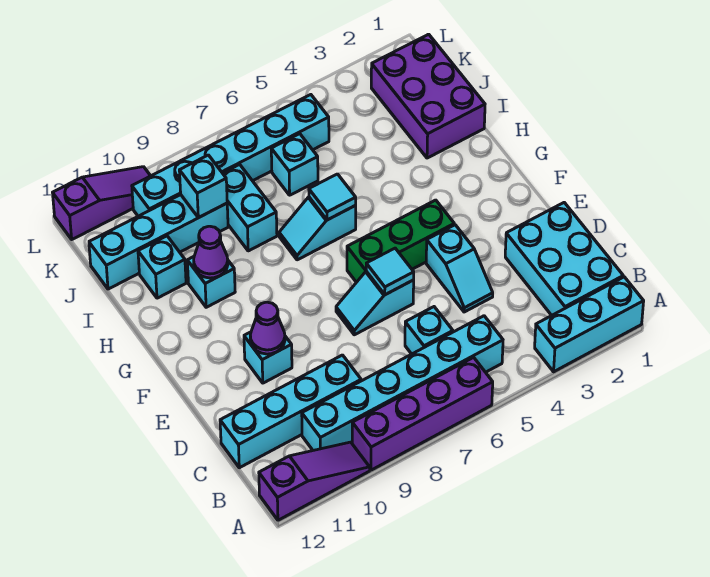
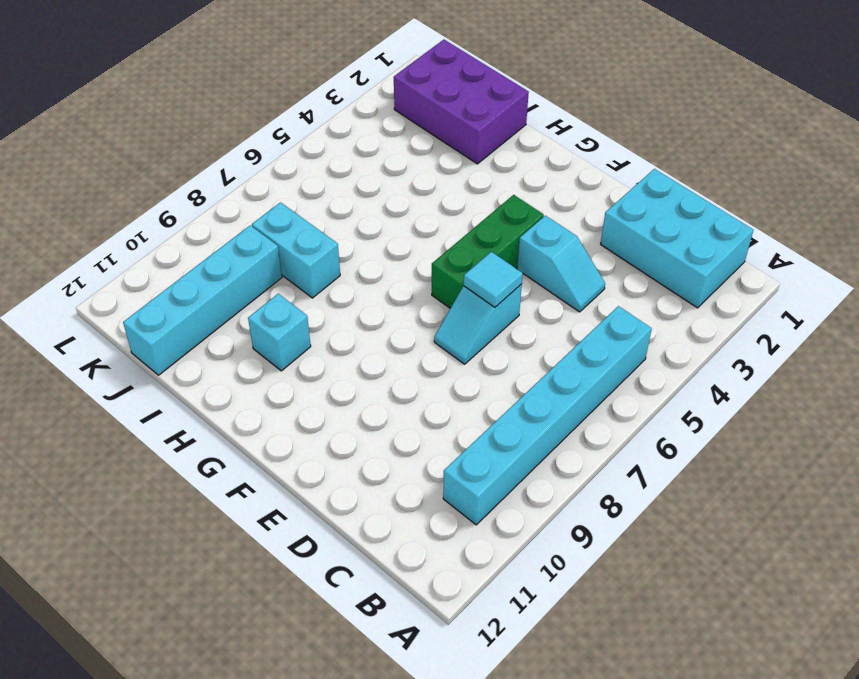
none -> cyan brick A1:A3 level 1
none -> purple brick A6:A9 level 1
none -> purple slope A10:A12 level 1 top 12

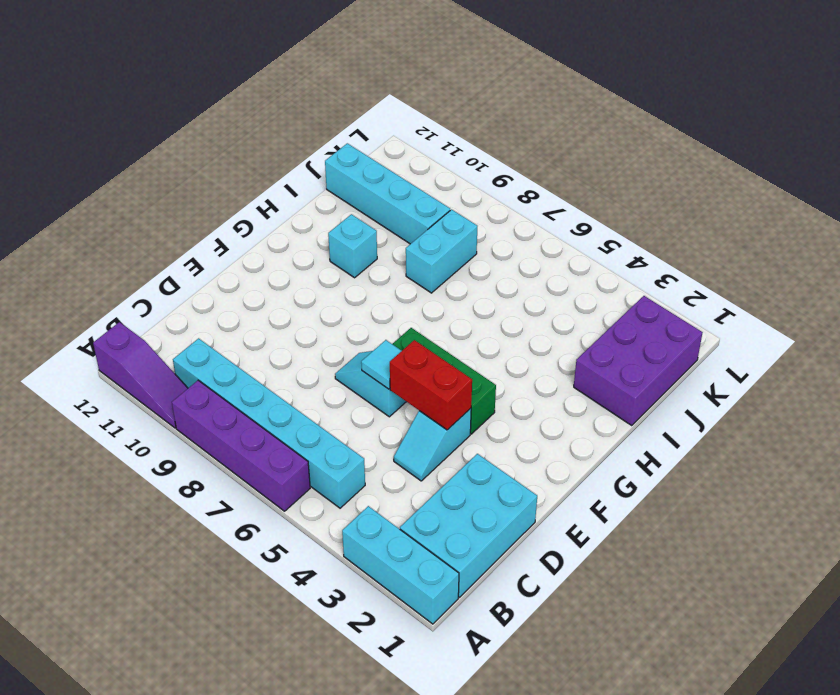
red brick E4:E5 level 2 -> none
none -> cyan brick C6 level 1
none -> cyan brick C9:C12 level 1
none -> cyan brick E10 level 1

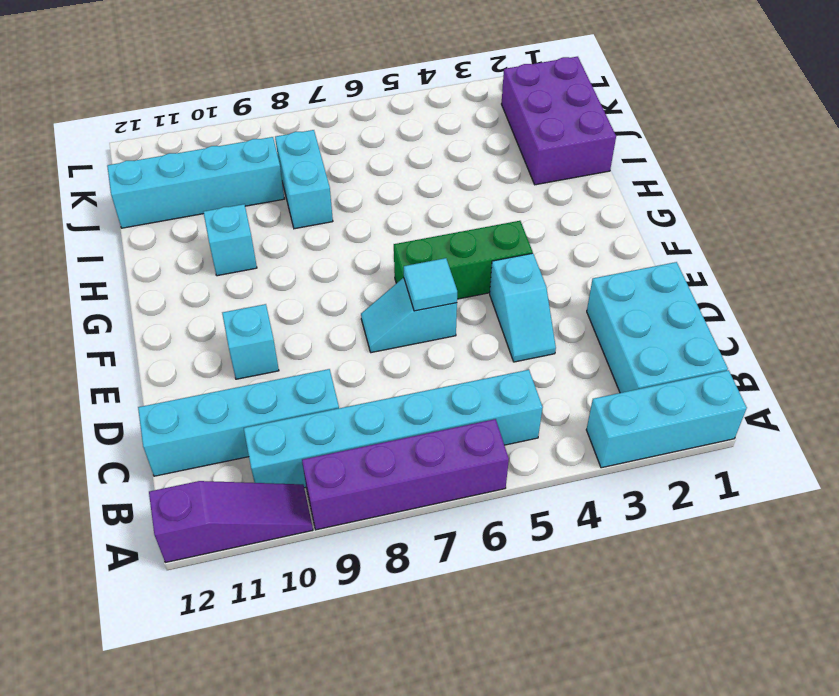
none -> cyan brick C6 level 1
none -> cyan slope H6:H7 level 1 top 6
none -> cyan brick I11 level 1

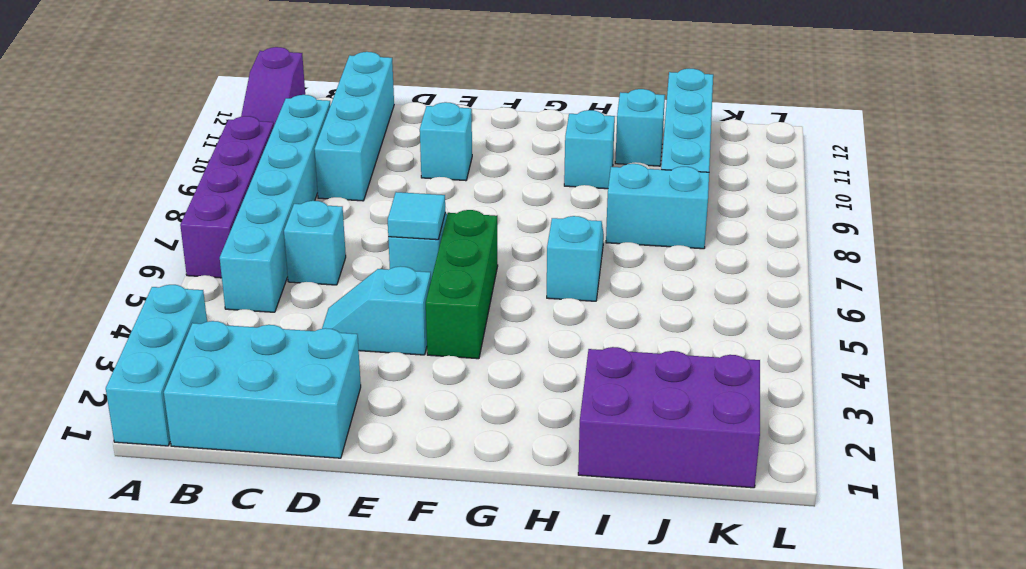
none -> cyan brick J6 level 1
none -> cyan brick K5:K10 level 1
none -> purple slope L10:L12 level 1 top 12

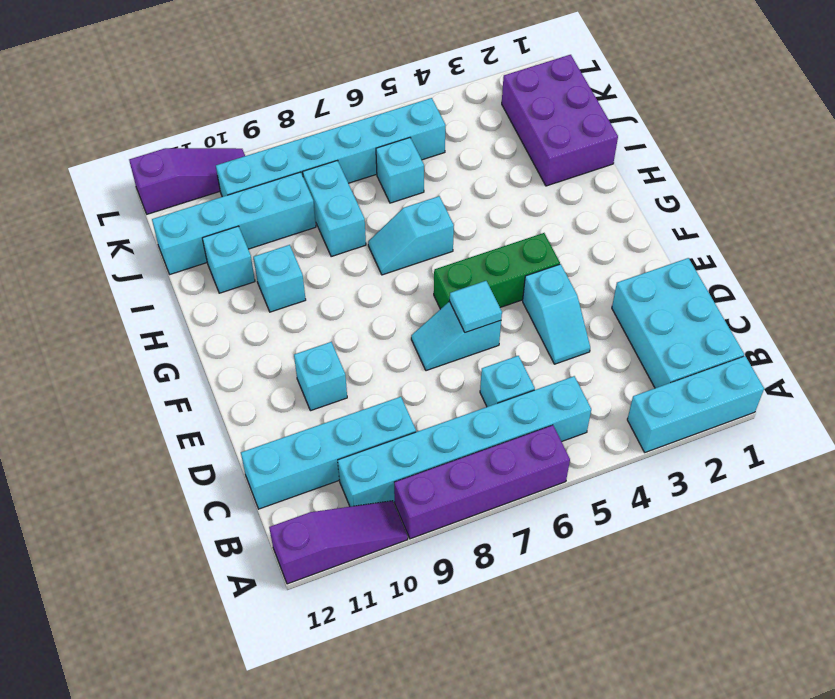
none -> purple cone E10 level 2
none -> cyan tile H6 level 2
none -> purple cone H10 level 2

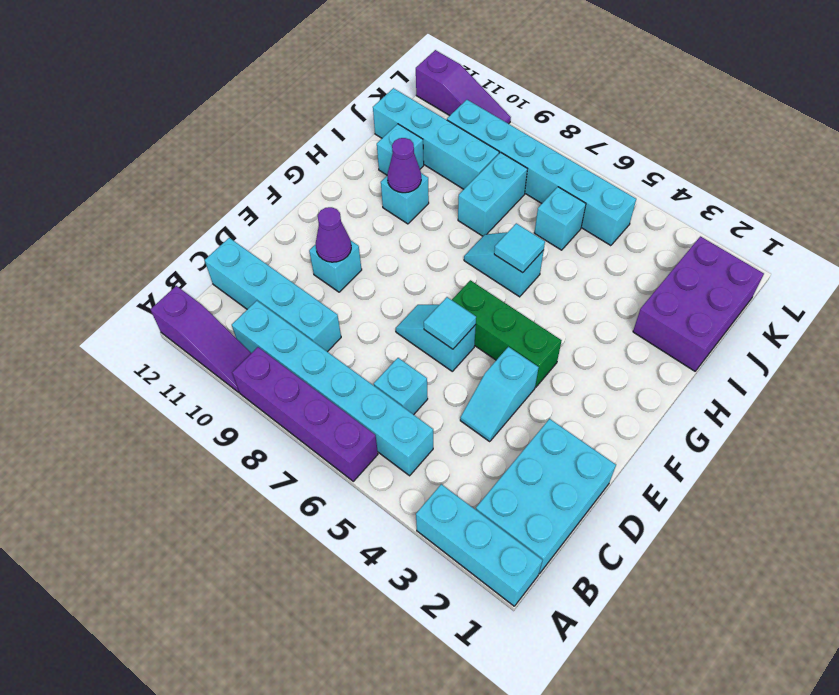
none -> cyan brick J9 level 2

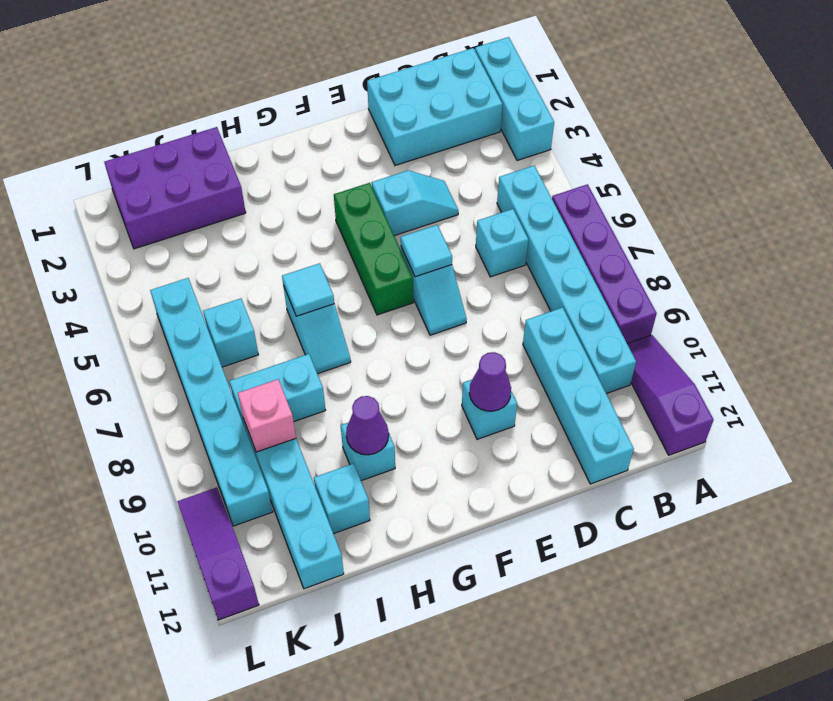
pink brick J9 level 2 -> cyan brick J9 level 2

